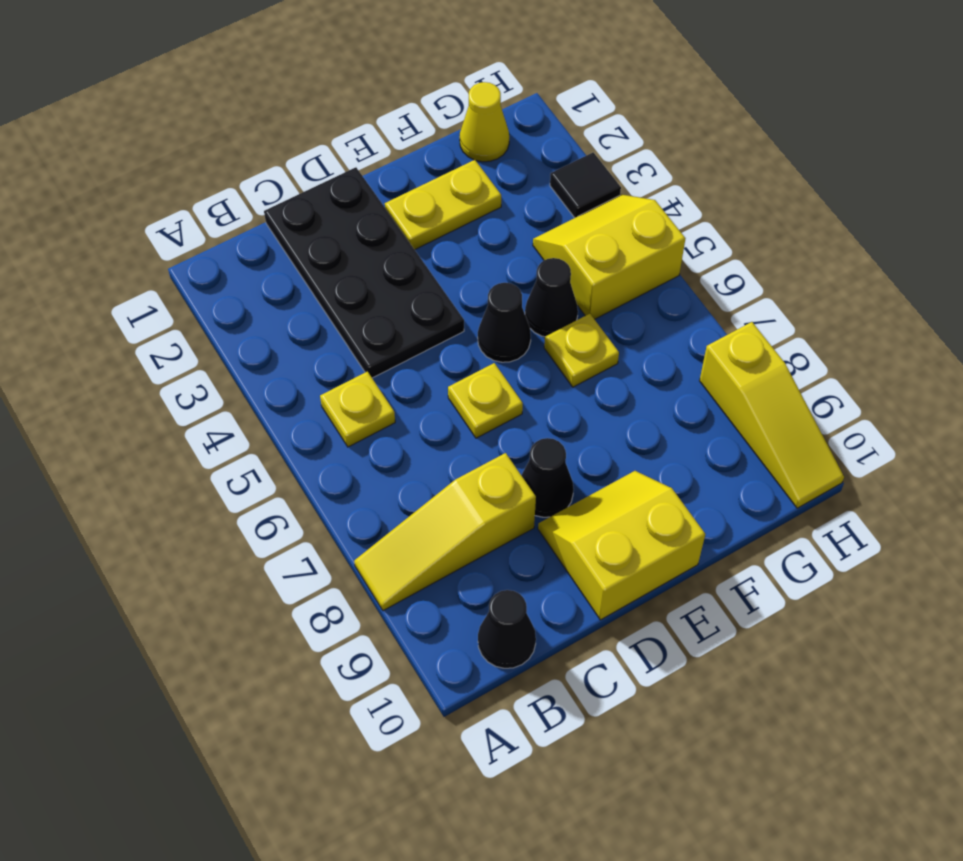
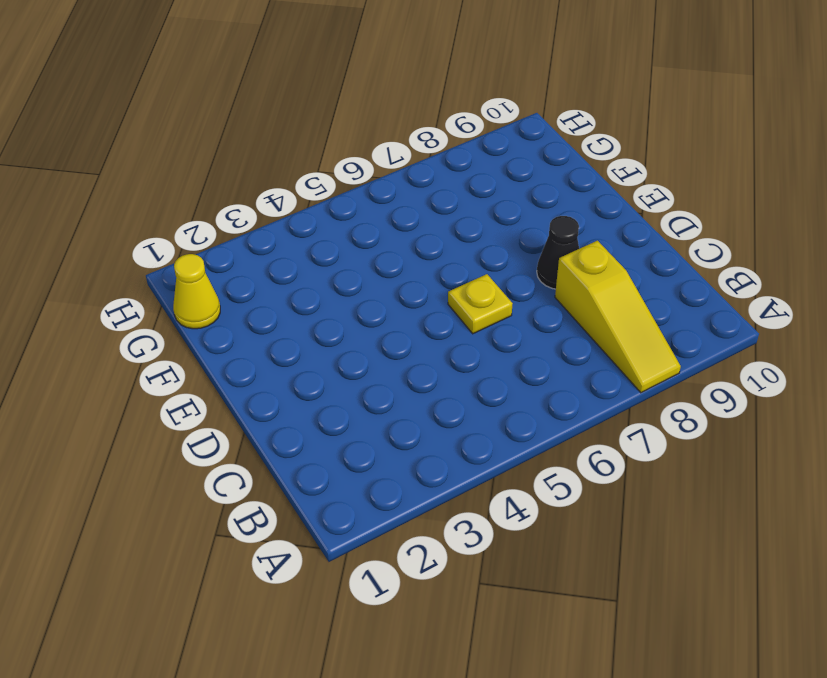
none -> yellow plate B5 level 1
none -> black cone B10 level 1
none -> black plate C1:D4 level 1

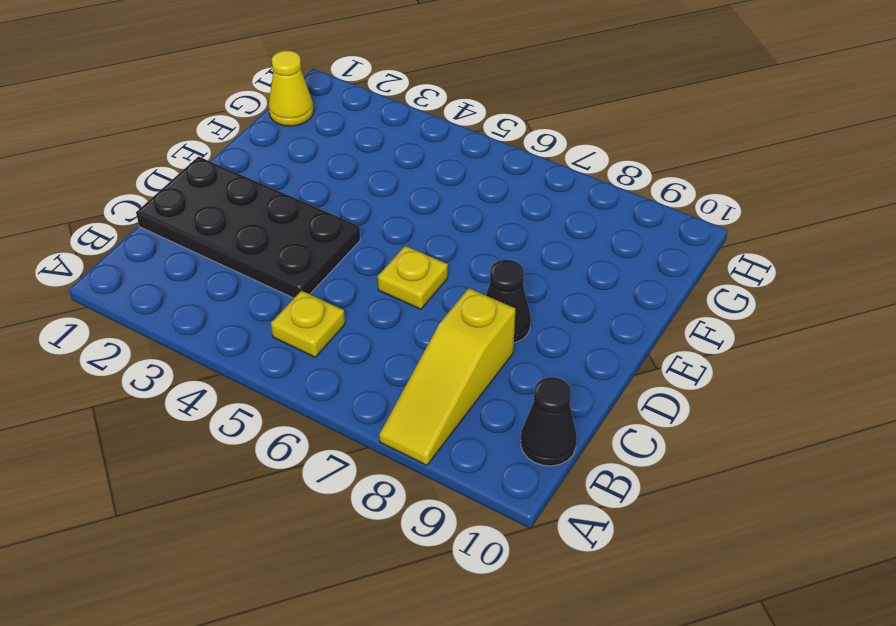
none -> yellow slope D9:E10 level 1 top 10
none -> yellow plate E2:F2 level 1
none -> black cone E5 level 1

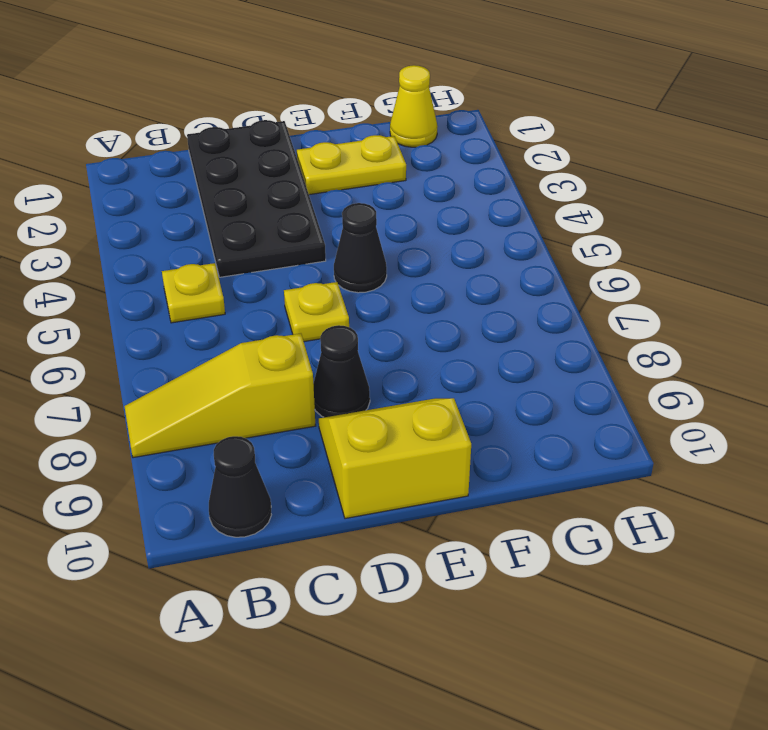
none -> black cone F5 level 1
none -> yellow plate F6 level 1
none -> yellow slope G4:H5 level 1 top 5

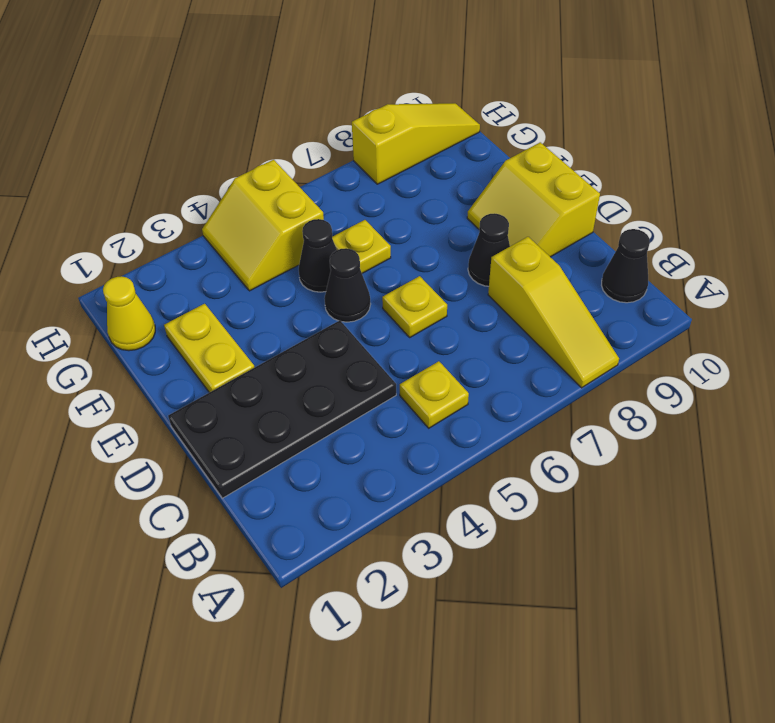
none -> black tile H3 level 1

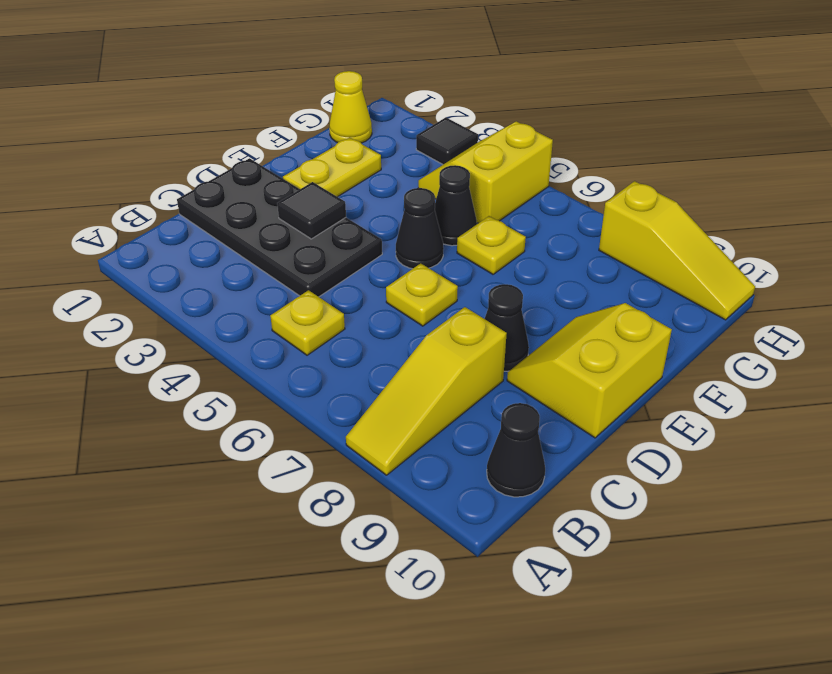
black tile D3 level 2 -> none

